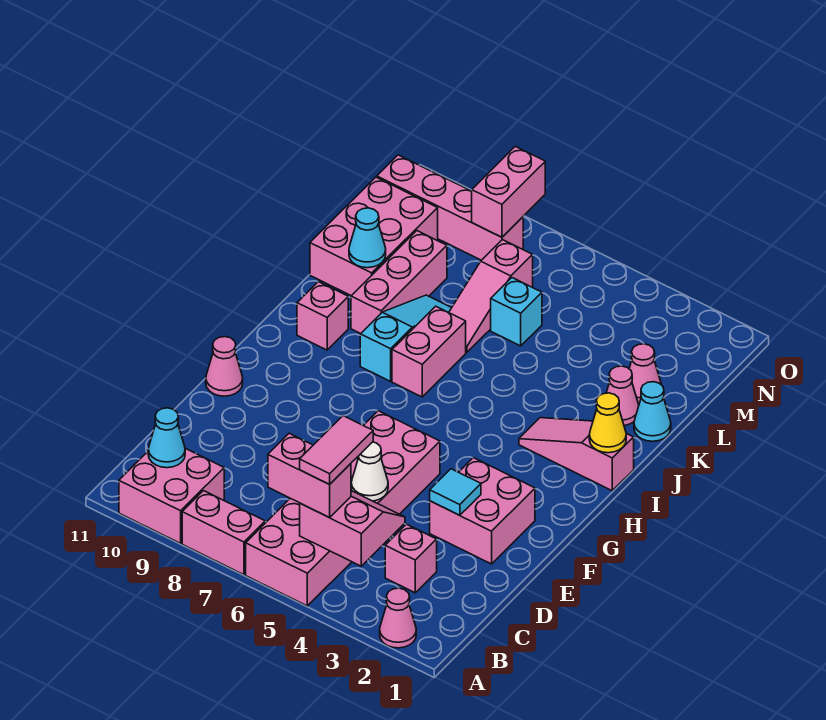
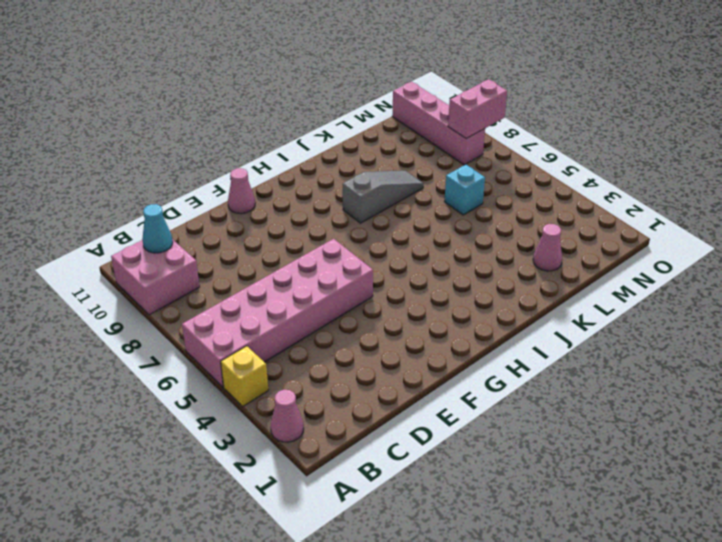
yellow brick A4 level 1 -> none
grey slope I8:K8 level 1 top I -> cyan slope I8:K8 level 1 top I
none -> pink brick A7:A8 level 1
none -> pink brick C3 level 1
none -> pink brick E2:F3 level 1

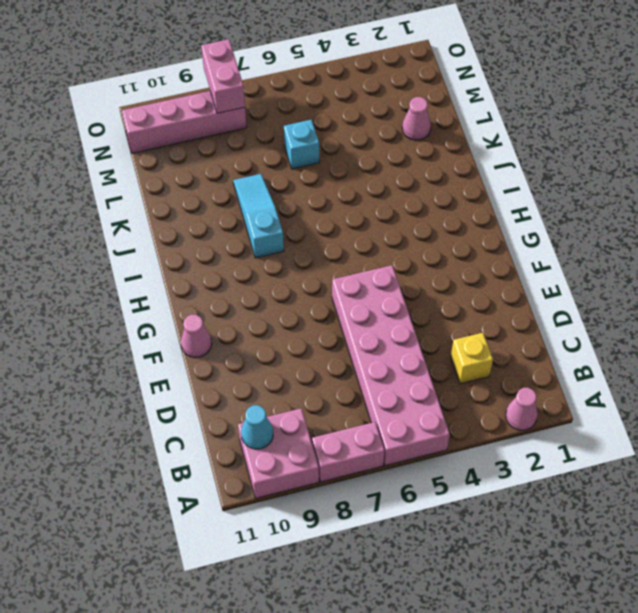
yellow brick C3 level 1 -> pink brick C3 level 1
none -> pink brick E2:F3 level 1
none -> pink slope I1:I3 level 1 top 1
none -> pink brick I7:J7 level 1

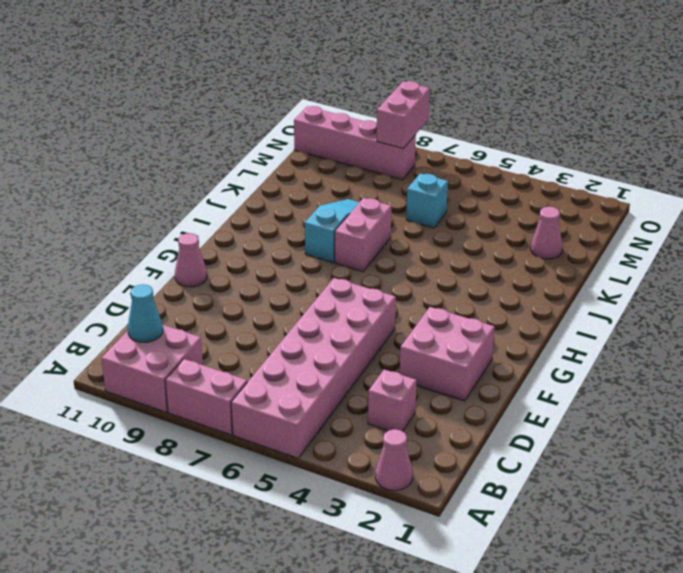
none -> pink slope I1:I3 level 1 top 1
none -> pink brick I10 level 1
none -> pink brick J9:L9 level 1

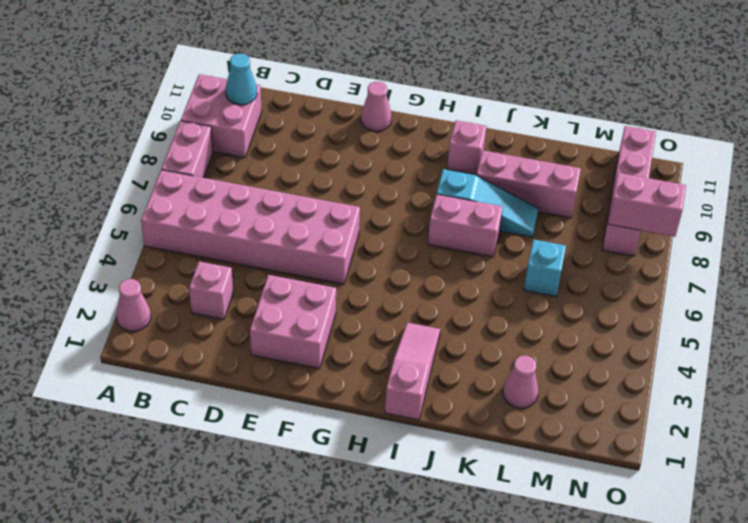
none -> cyan cone K1 level 1
none -> pink cone K2 level 1
none -> pink slope K7:M7 level 1 top M

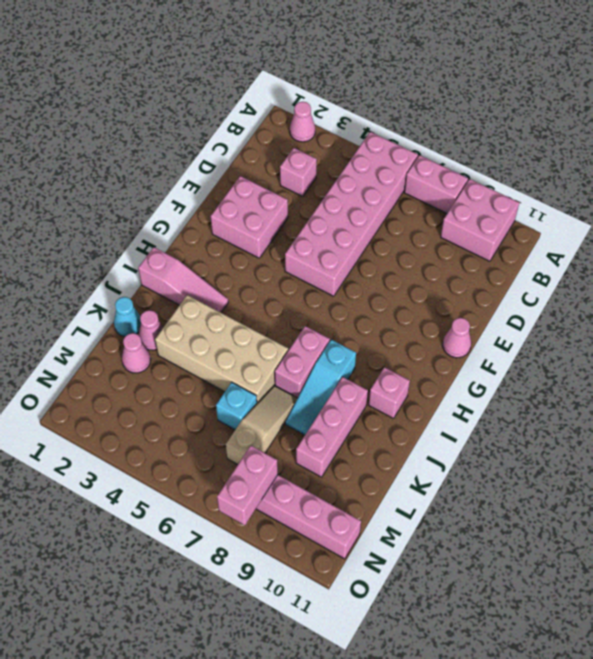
tan brick J3:K6 level 1 -> none
tan slope K7:M7 level 1 top M -> pink slope K7:M7 level 1 top M
none -> pink brick K10:M11 level 1
none -> pink slope B4:C5 level 2 top B
none -> cyan cone B10 level 2

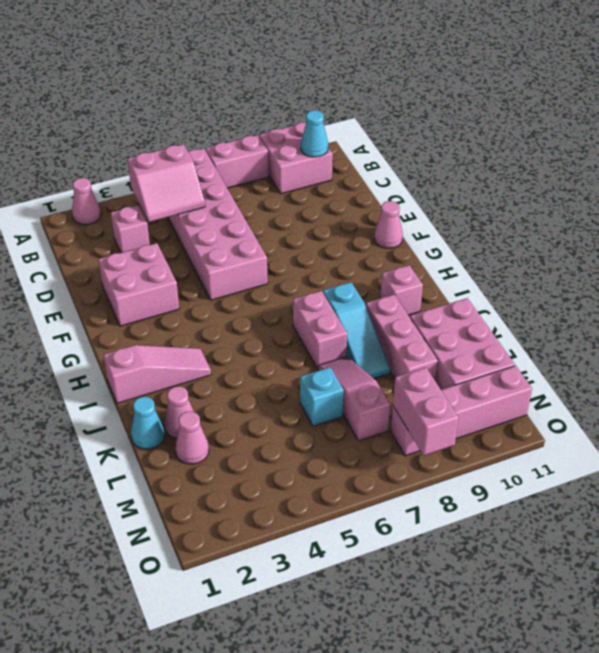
none -> white cone D5 level 2
none -> cyan tile E3 level 2
none -> yellow cone I1 level 2

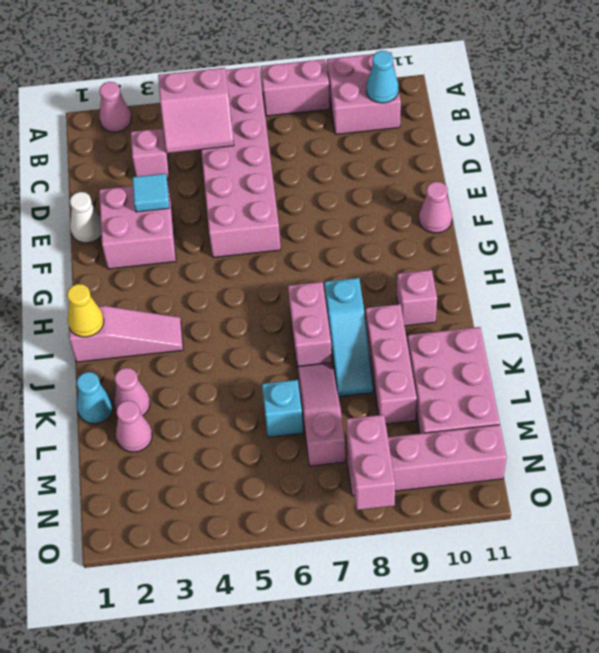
white cone E1 level 1 -> white cone D5 level 2
none -> cyan cone K10 level 2
none -> pink brick B5:B6 level 3
none -> pink tile B5:C5 level 4

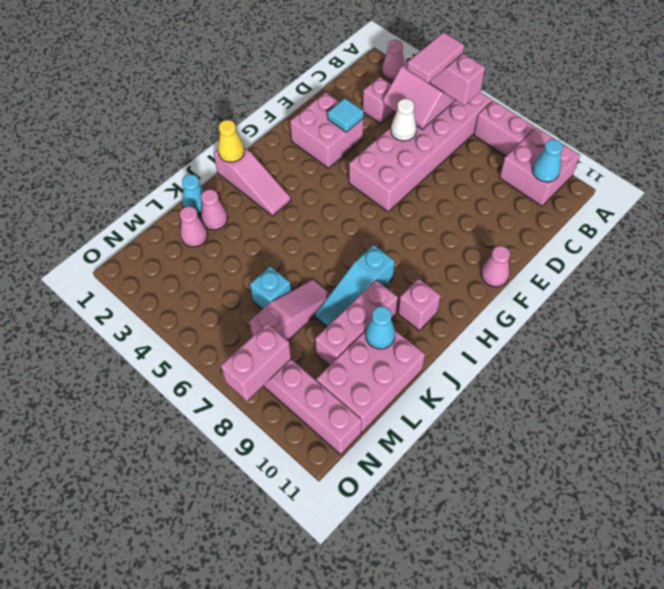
none -> pink brick I7:J7 level 1

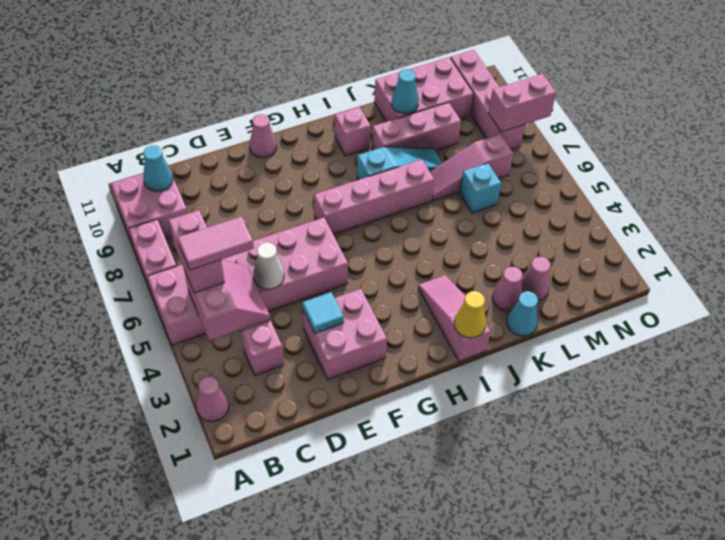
pink brick G7:J7 level 1 -> pink brick I7:J7 level 1

